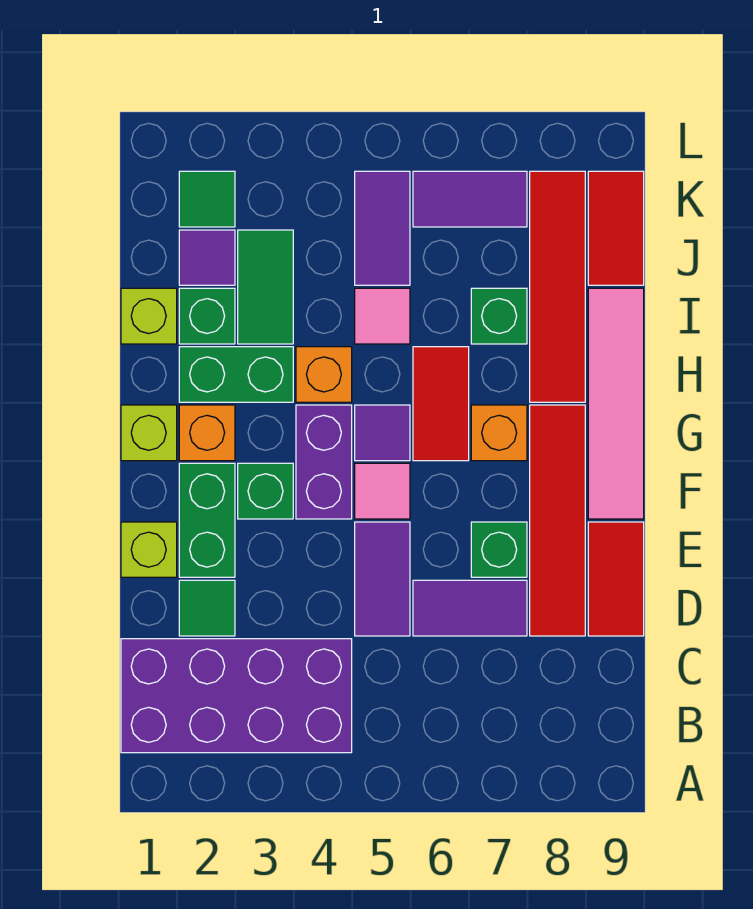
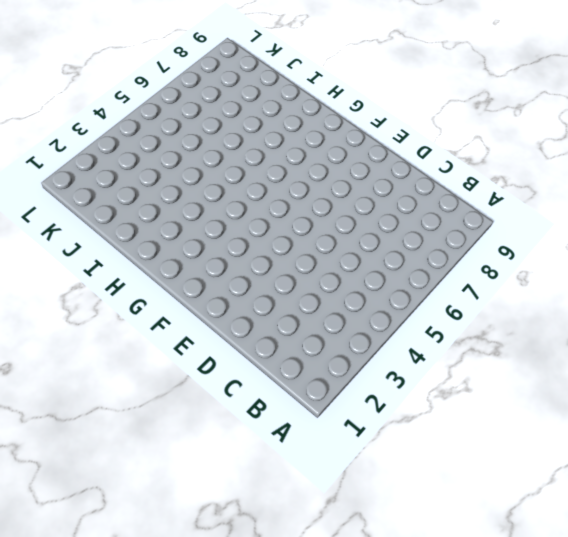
none -> purple brick B1:C4 level 1
none -> green tile D2 level 1
none -> purple tile D5:E5 level 1
none -> purple tile D6:D7 level 1

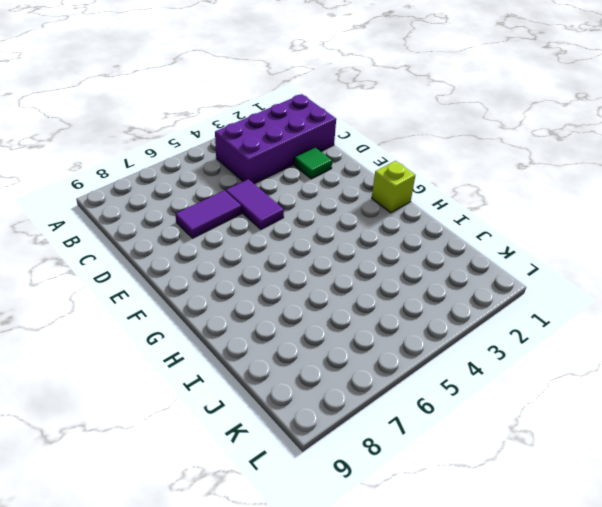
none -> red tile D8:G8 level 1
none -> red tile D9:E9 level 1
none -> lime brick E1 level 1
none -> green brick E2:F2 level 1

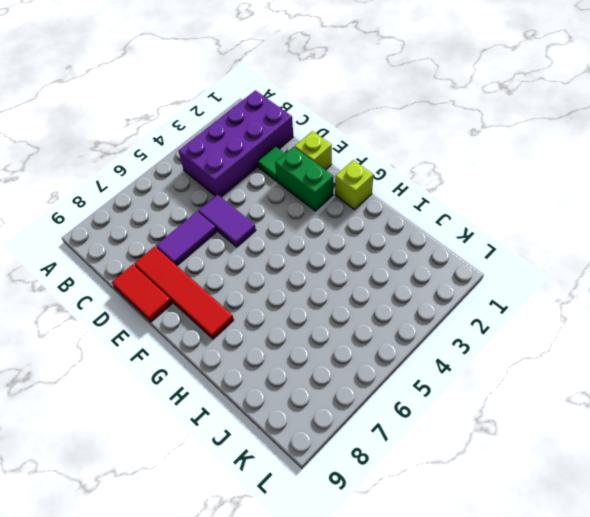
none -> green brick E7 level 1
none -> green brick F3 level 1
none -> purple brick F4:G4 level 1
none -> pink tile F5 level 1

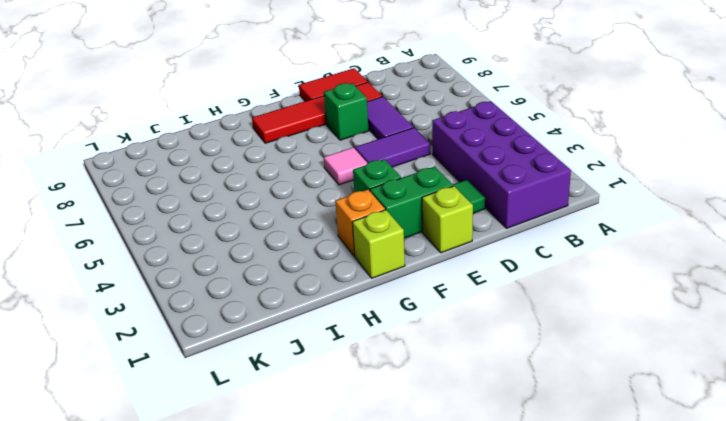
none -> purple brick F4:G4 level 1
none -> pink tile F9:I9 level 1
none -> purple tile G5 level 1
none -> red tile G6:H6 level 1

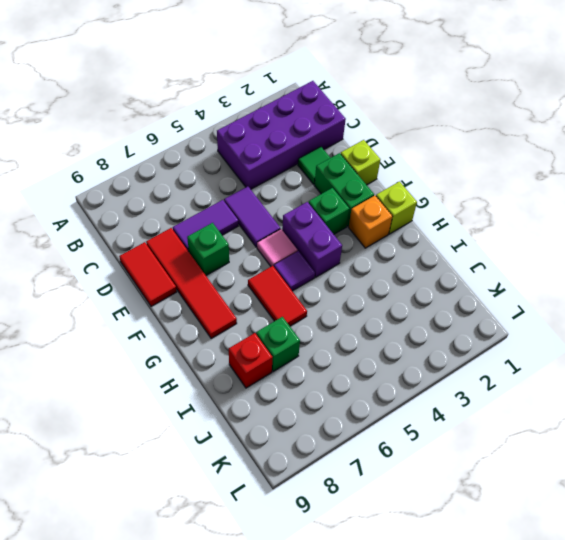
red brick I8 level 1 -> red tile H8:K8 level 1
none -> pink tile F9:I9 level 1
none -> orange brick G7 level 1
none -> green brick H2:H3 level 1
none -> orange brick H4 level 1

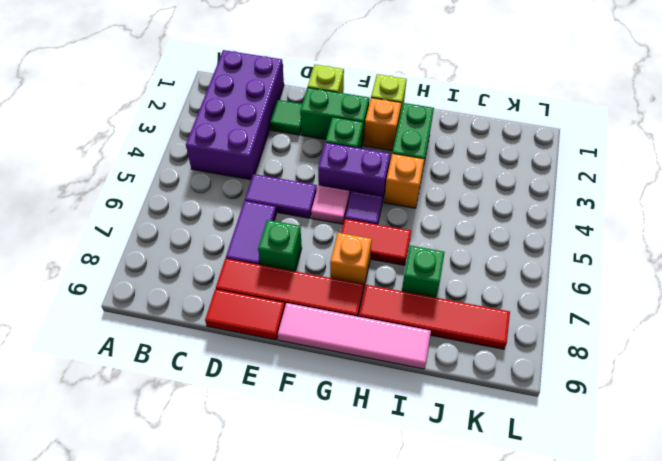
none -> lime brick I1 level 1
none -> green brick I2 level 1
none -> green tile I3:J3 level 1
none -> pink tile I5 level 1

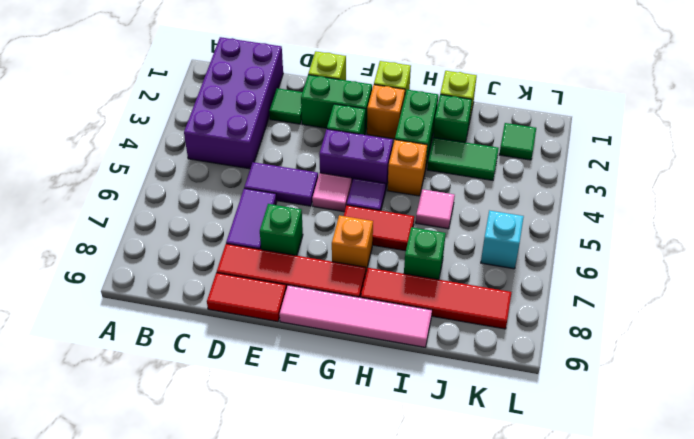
cyan brick K6 level 1 -> purple tile K6:K7 level 1
none -> purple tile J2 level 1
none -> purple tile J5:K5 level 1
none -> red tile J9:K9 level 1

